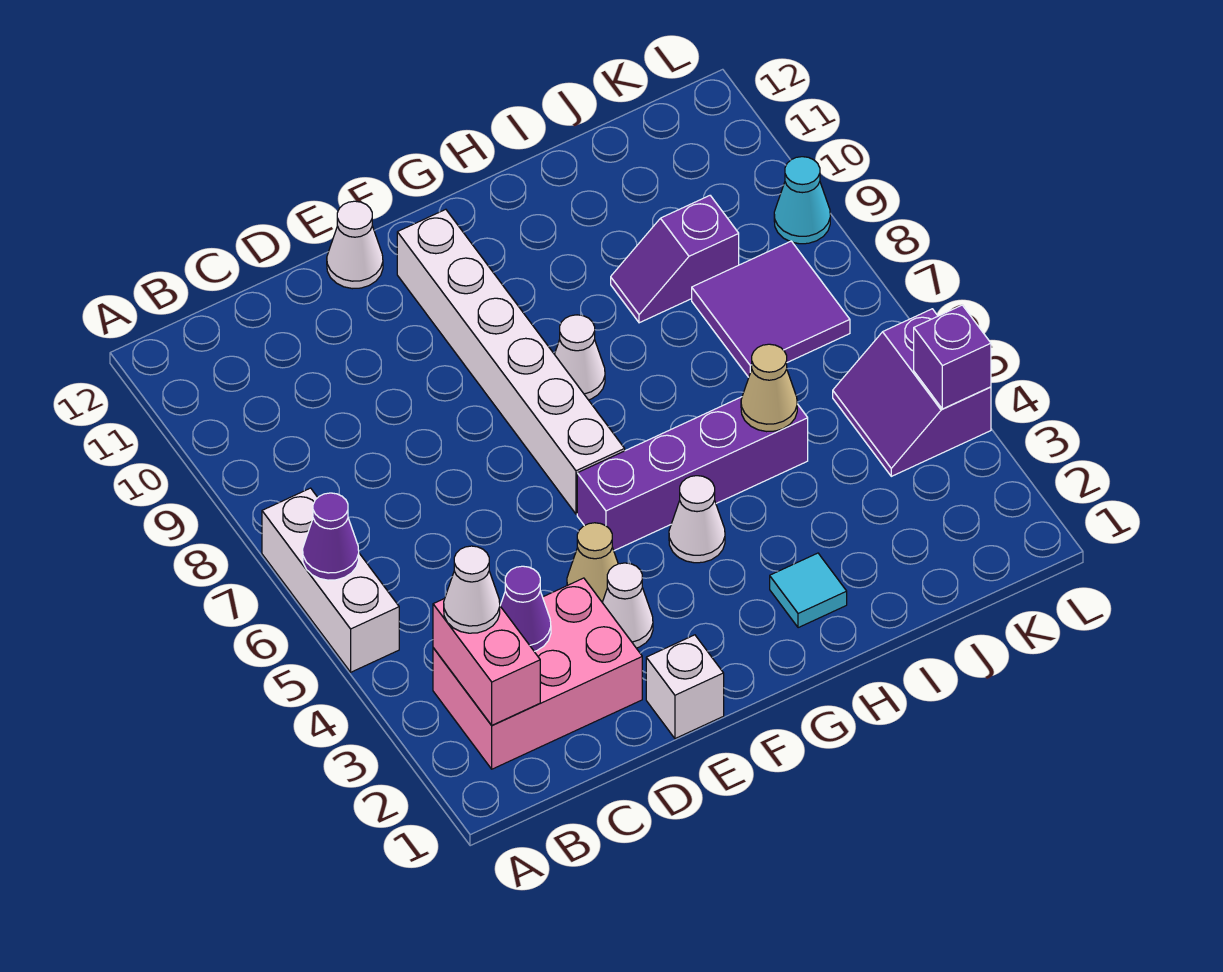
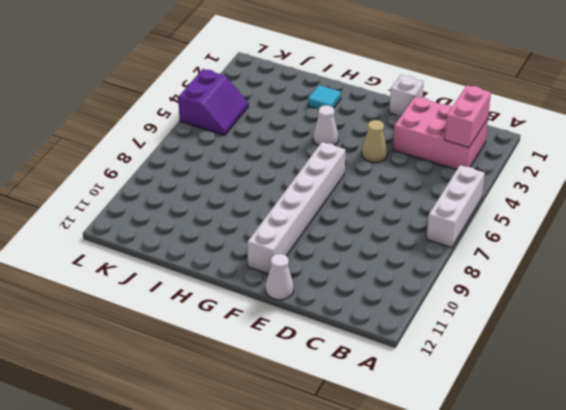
none -> white cone E3 level 1
none -> purple brick F5:I5 level 1
none -> white cone G8 level 1

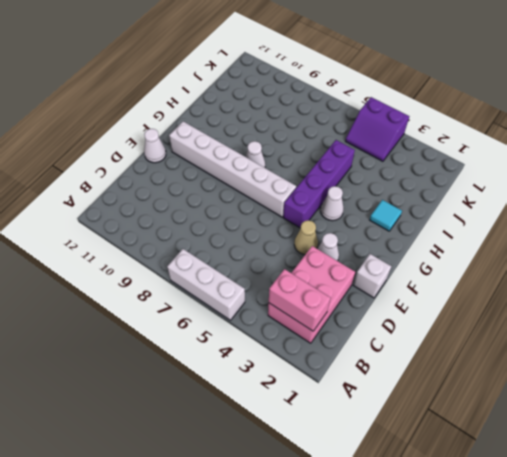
none -> purple slope I9:J9 level 1 top J
none -> purple tile J7:K8 level 1
none -> cyan cone L9 level 1

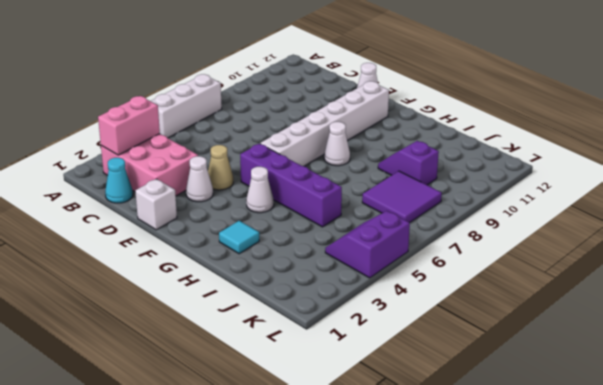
cyan cone C1 level 1 -> cyan cone L9 level 1
none -> purple cone A6 level 2
none -> purple cone C3 level 2
none -> tan cone I5 level 2

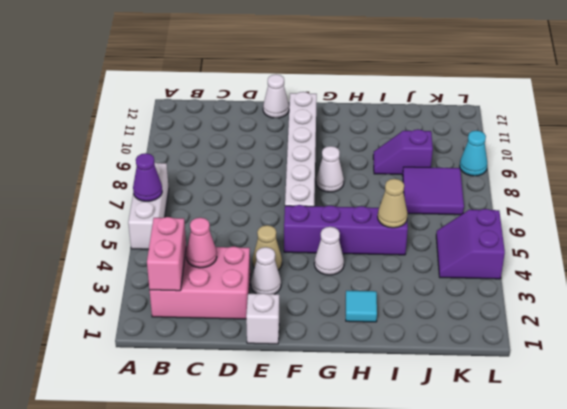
pink cone C3 level 2 -> purple cone C3 level 2
none -> purple brick L4 level 2
none -> white cone B3 level 3

